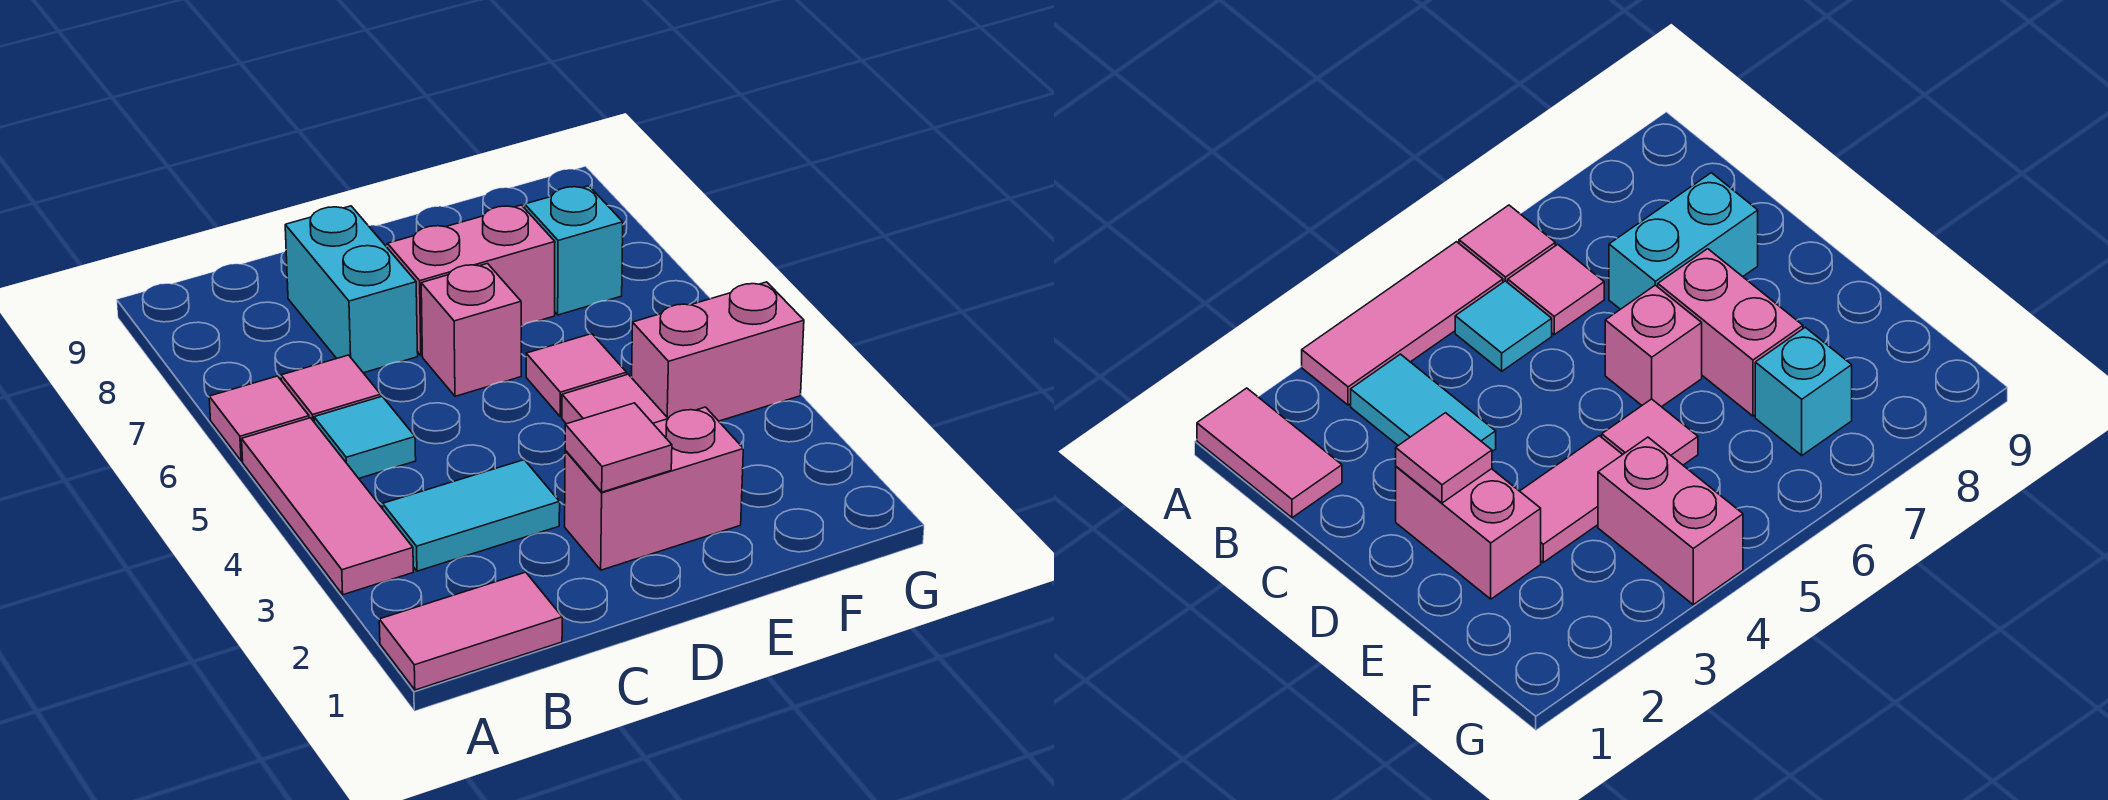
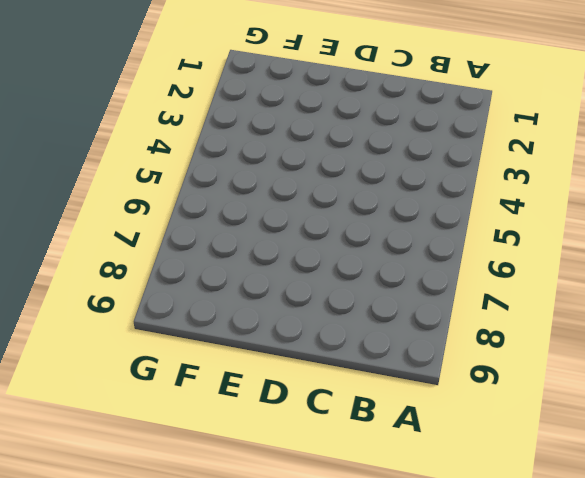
none -> pink tile A1:B1 level 1
none -> pink tile A3:A5 level 1
none -> pink tile A6 level 1

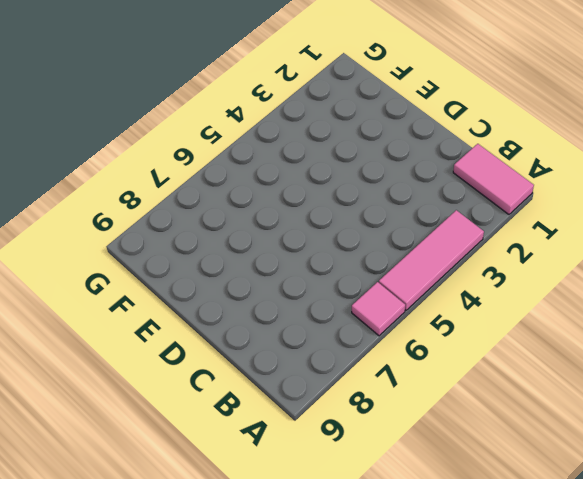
none -> cyan tile B3:C3 level 1
none -> cyan tile B5 level 1
none -> pink tile B6 level 1

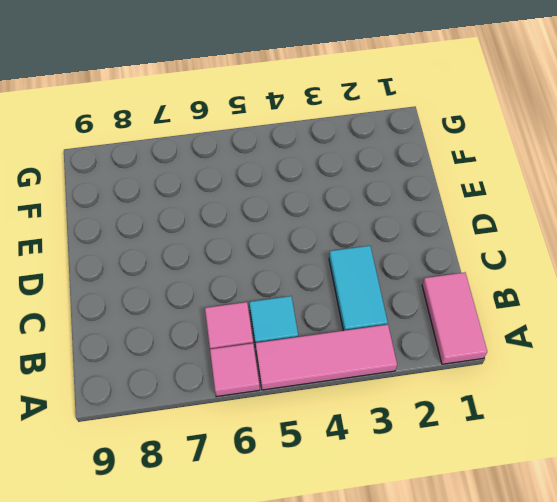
none -> cyan brick C7:C8 level 1
none -> pink brick D2:E2 level 1
none -> pink brick D6 level 1

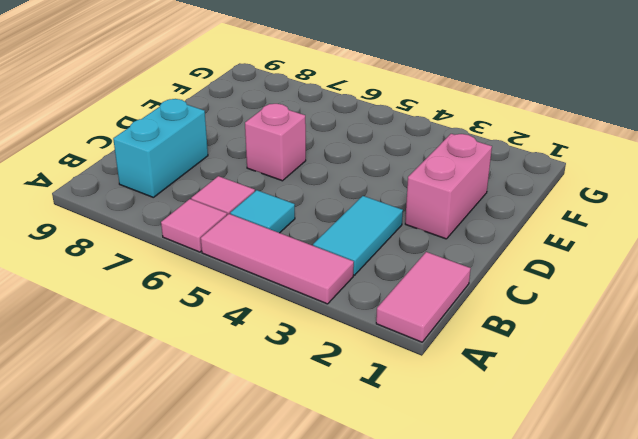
cyan brick B8:C8 level 1 -> cyan brick C7:C8 level 1
none -> pink brick D7:E7 level 1
none -> pink tile E3:E4 level 1
none -> pink tile E5 level 1

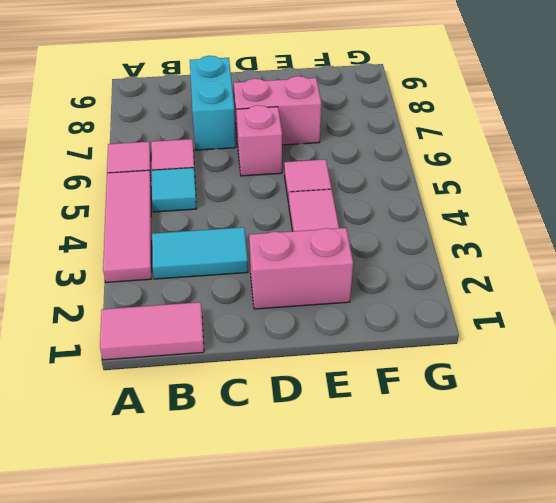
none -> pink brick F4:G4 level 1
none -> cyan brick F7 level 1
none -> pink tile D2 level 2

